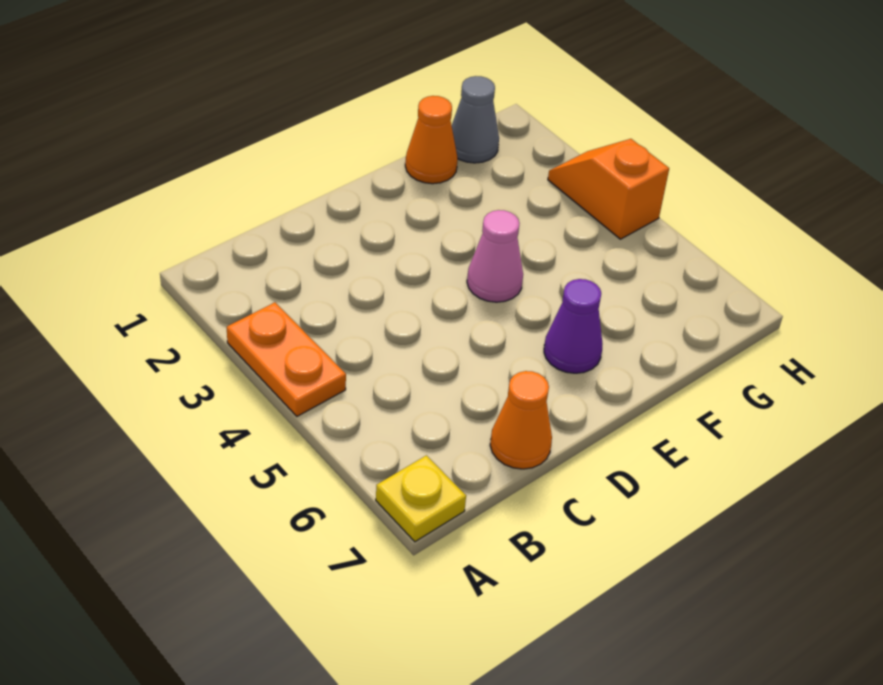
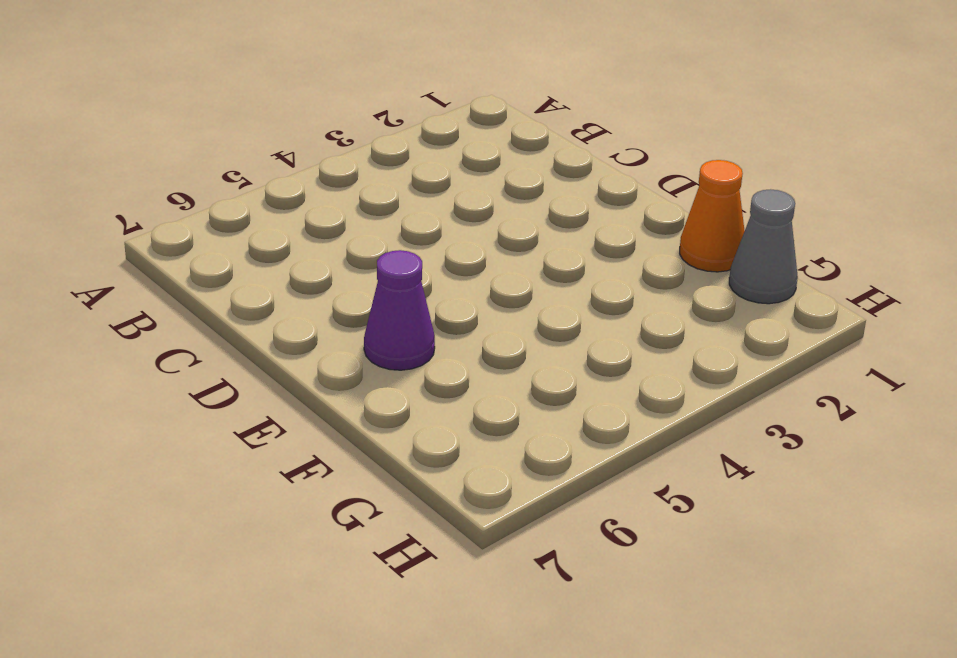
none -> orange plate A3:A4 level 1
none -> yellow plate A7 level 1

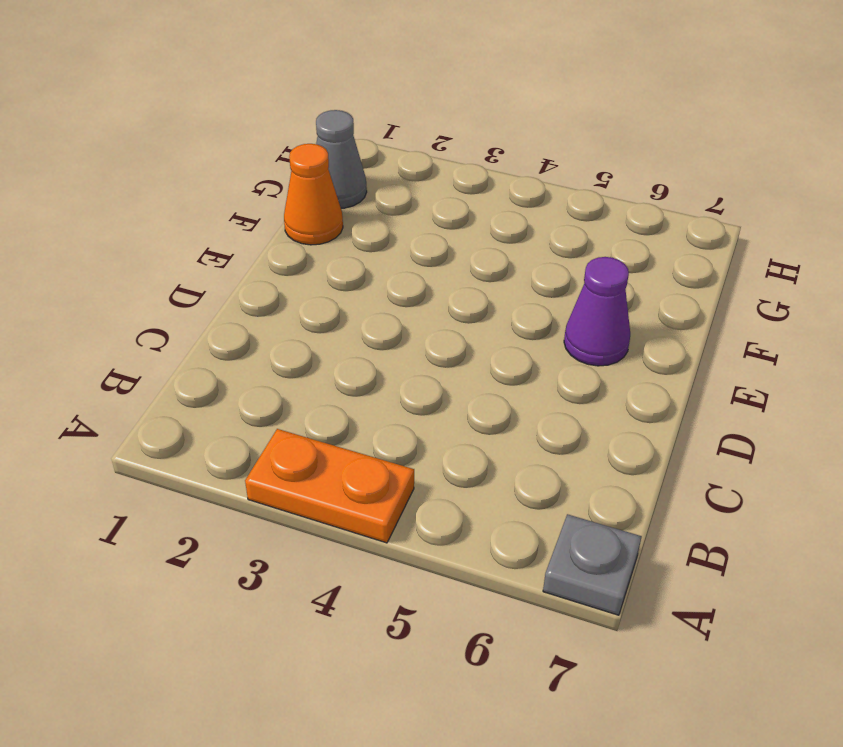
grey plate A7 level 1 -> yellow plate A7 level 1
none -> orange cone C7 level 1
none -> pink cone E4 level 1

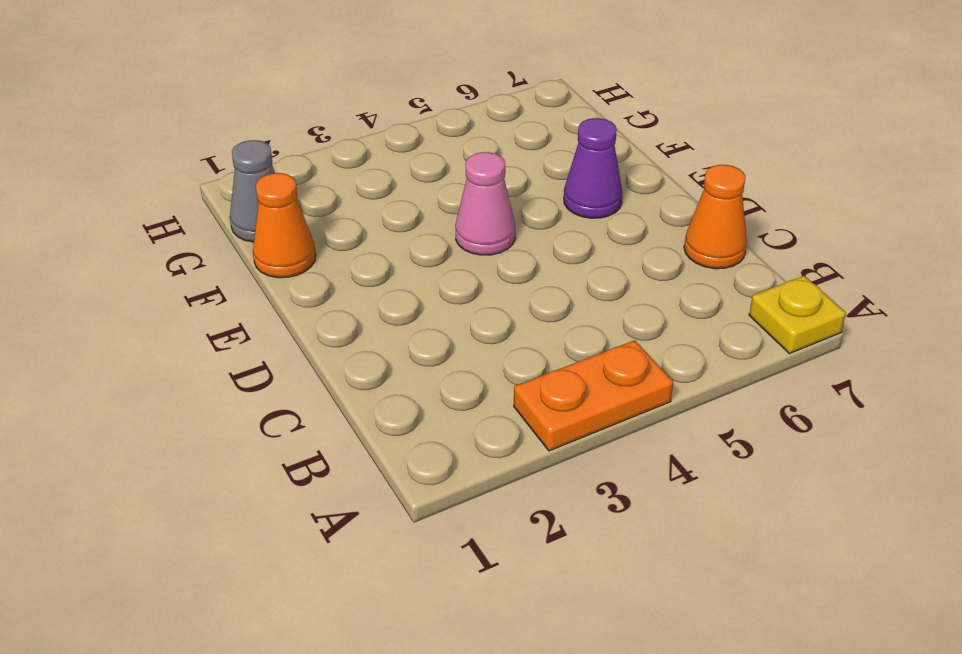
none -> orange slope H3:H4 level 1 top 4

